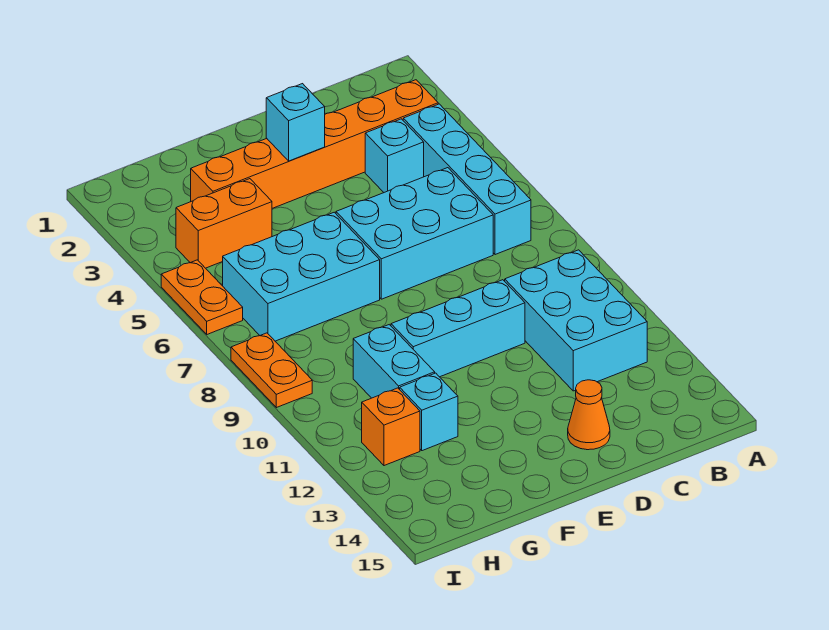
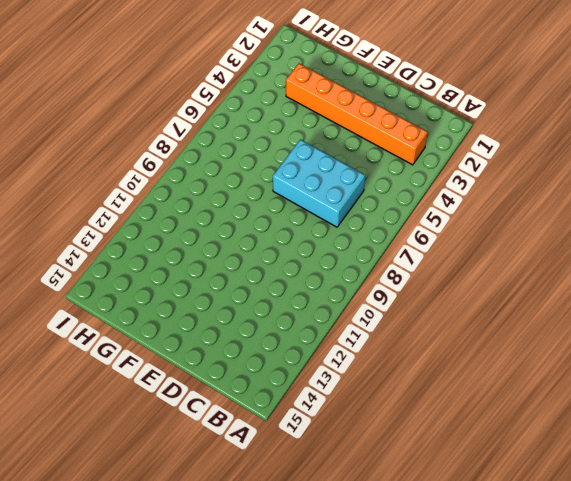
none -> cyan brick B4:B7 level 1
none -> cyan brick B10:C12 level 1
none -> cyan brick C4 level 1

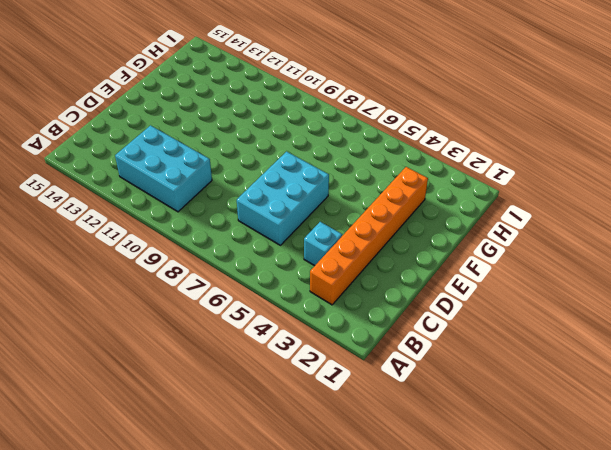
none -> cyan brick B4:B7 level 1
none -> cyan brick D10:F10 level 1
none -> orange cone D14 level 1

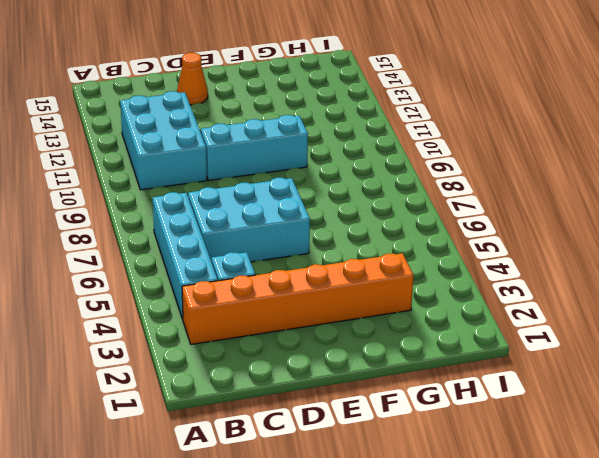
none -> cyan brick F6:H7 level 1
none -> orange brick G4:H4 level 1
none -> cyan brick G10:G11 level 1

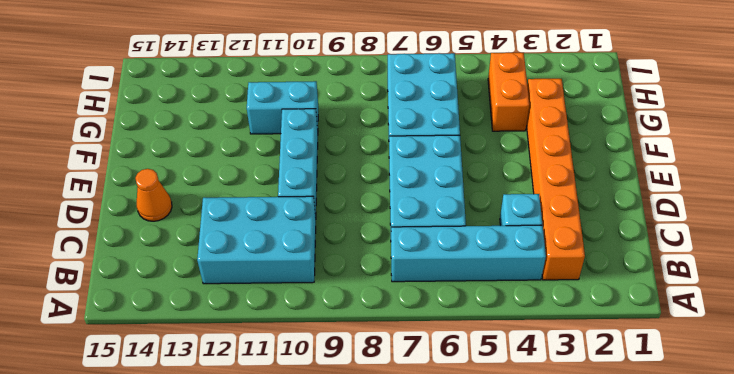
none -> cyan brick G12 level 1
none -> orange brick H12 level 1
none -> orange plate I5:I6 level 1

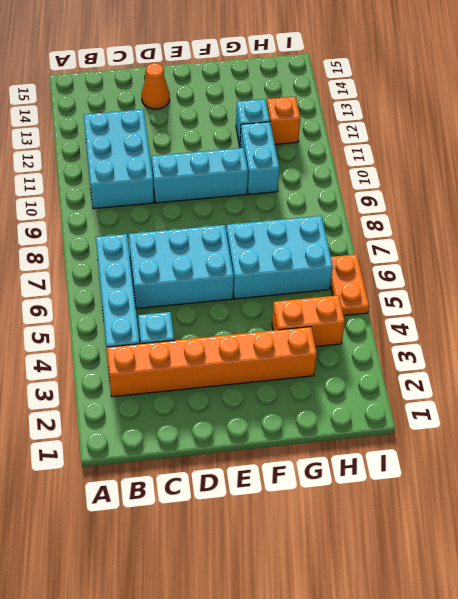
none -> orange plate I8:I9 level 1
none -> cyan brick E3 level 2

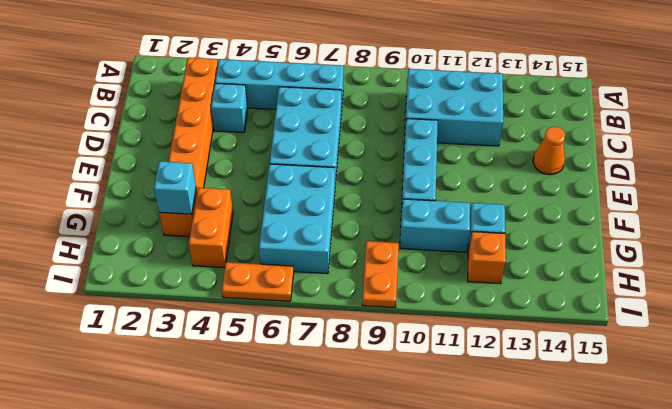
cyan brick G3 level 2 -> cyan brick E3 level 2
orange plate H9:I9 level 1 -> orange plate I8:I9 level 1

